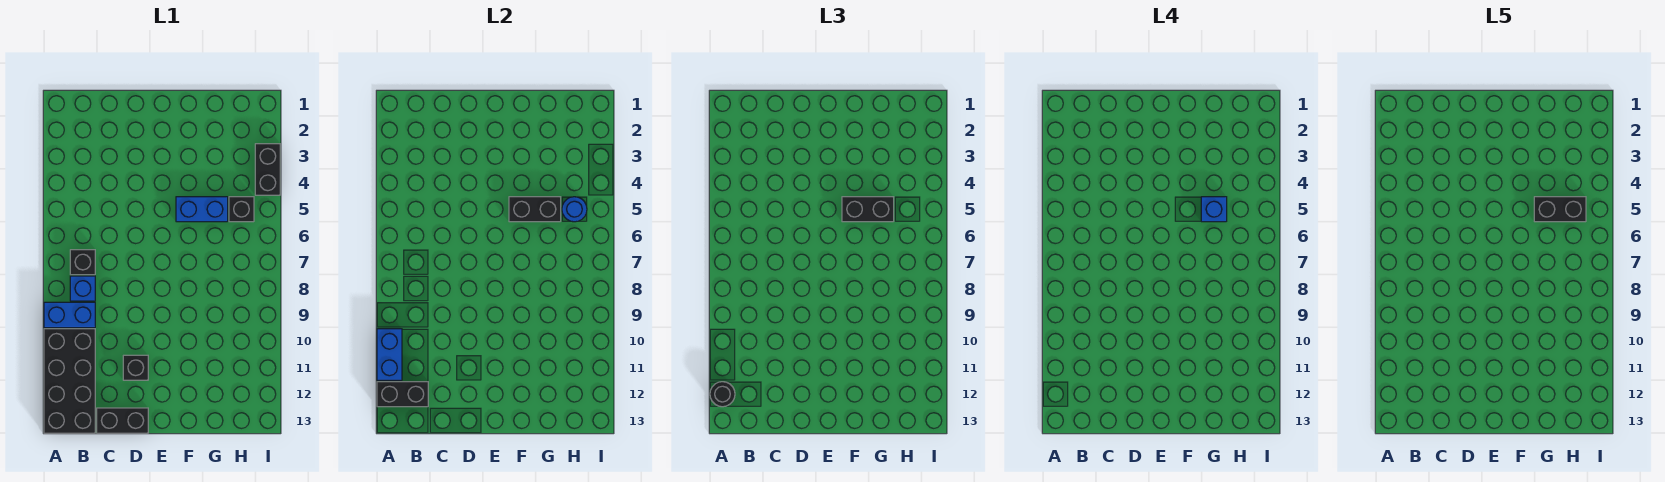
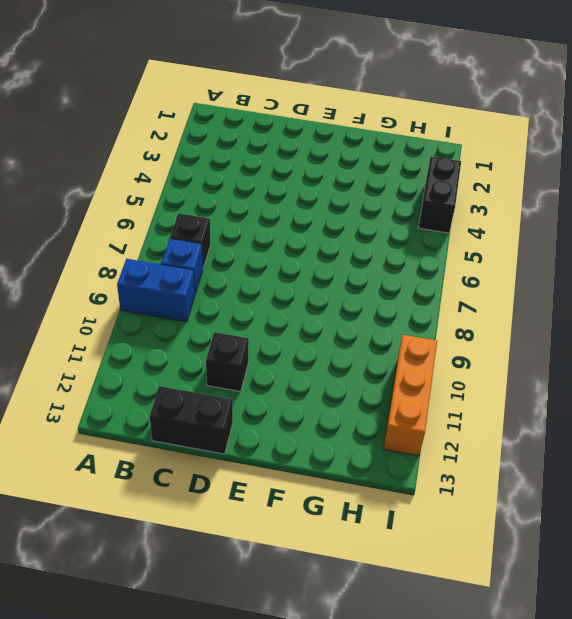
orange brick I10:I12 level 1 -> none
none -> black brick A10:B13 level 1
none -> blue brick F5:G5 level 1
none -> black brick H5 level 1

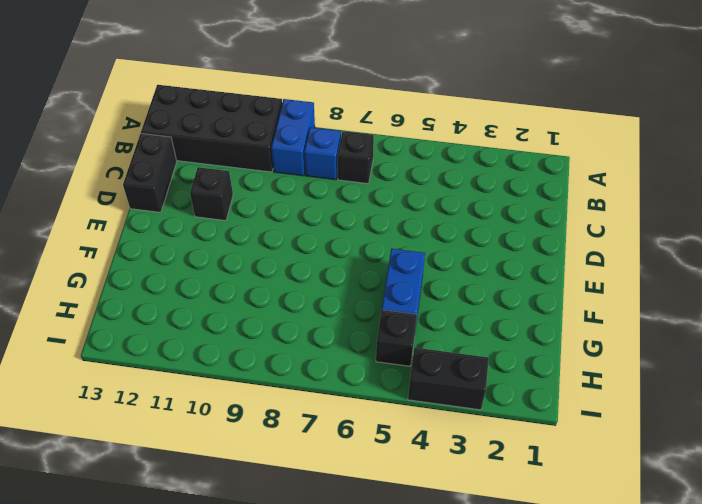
none -> blue brick A10:A11 level 2
none -> black brick A12:B12 level 2
none -> black brick F5:G5 level 2

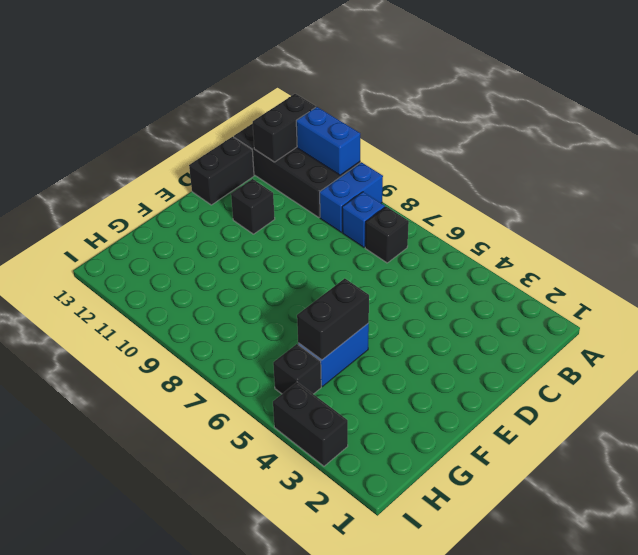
none -> blue round brick H5 level 2
none -> black round brick A12 level 3
none -> black brick F5:G5 level 3

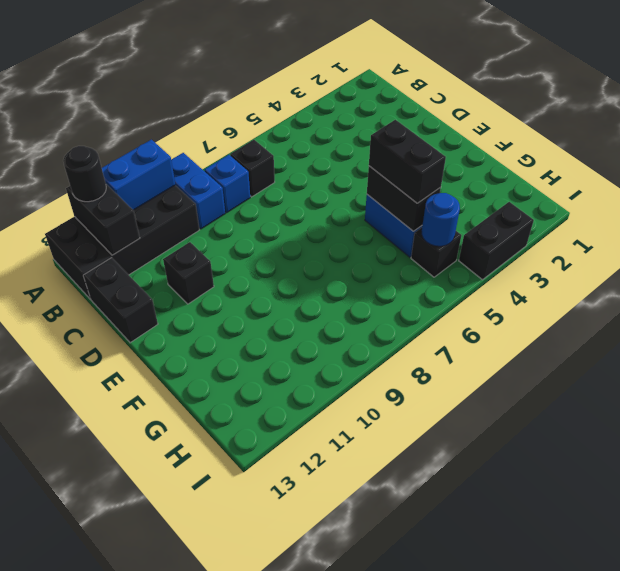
none -> blue brick G5 level 4
none -> black brick G5:H5 level 5

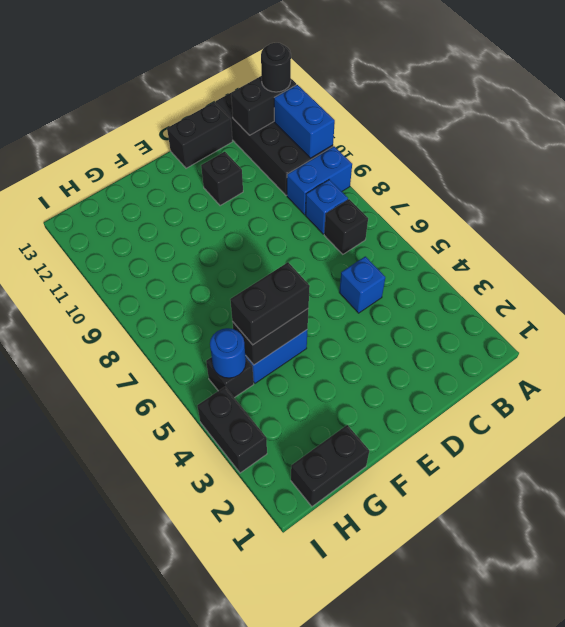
blue brick C5 level 1 -> blue brick G5 level 4
black brick G1:H1 level 1 -> black brick G5:H5 level 5

